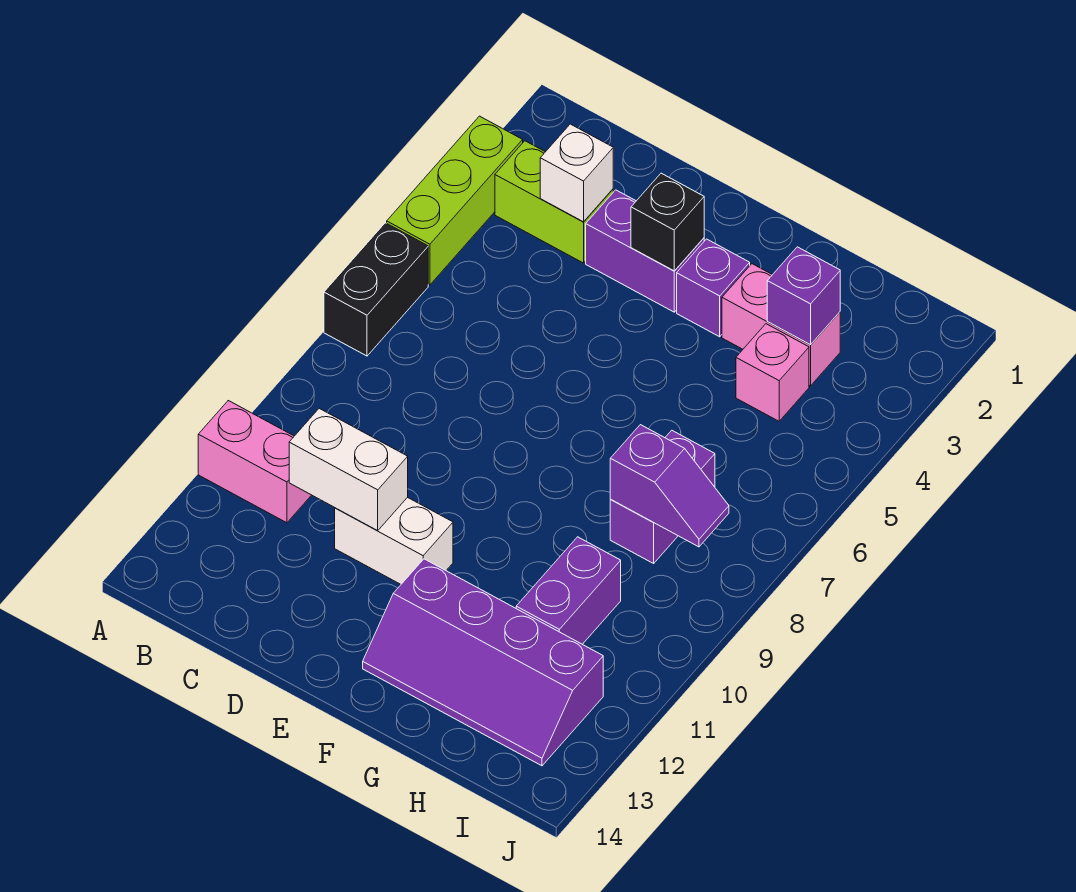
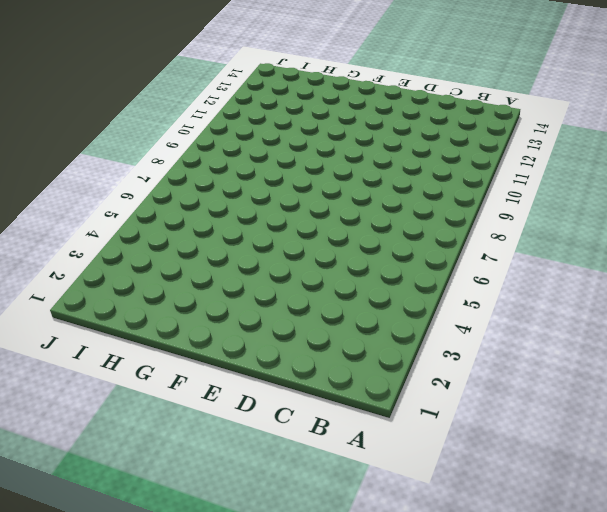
none -> lime brick A3:A5 level 1
none -> black brick A6:A7 level 1
none -> pink brick A11:B11 level 1

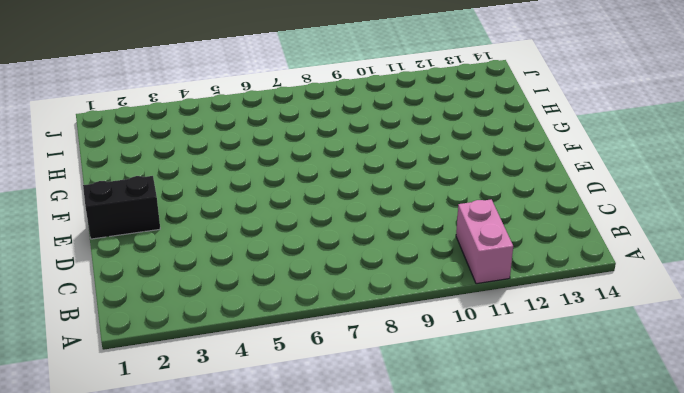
black brick E1:E2 level 1 -> black brick A6:A7 level 1
none -> lime brick A3:A5 level 1
none -> lime brick B3:C3 level 1
none -> purple brick D3:E3 level 1

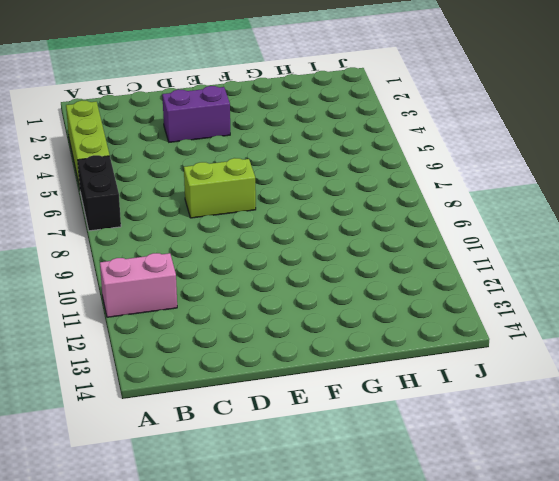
lime brick D7:E7 level 1 -> lime brick B3:C3 level 1
none -> white brick D11:E11 level 1
none -> purple brick F3 level 1
none -> purple slope F12:I13 level 1 top 12

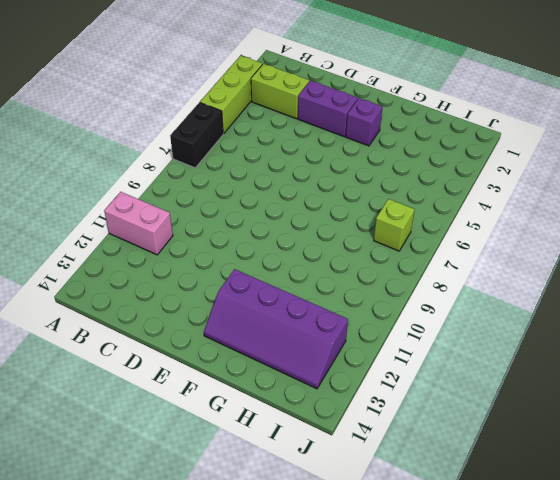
lime brick I7 level 1 -> none
none -> white brick D11:E11 level 1
none -> pink brick G3:H3 level 1
none -> pink brick H4 level 1

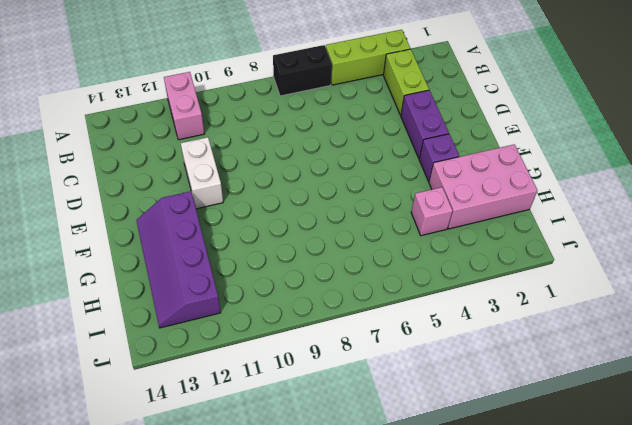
pink brick G1:H3 level 1 -> pink brick G3:H3 level 1
none -> purple brick H7:H8 level 1
none -> purple brick H10:H11 level 1
none -> white brick C3 level 2

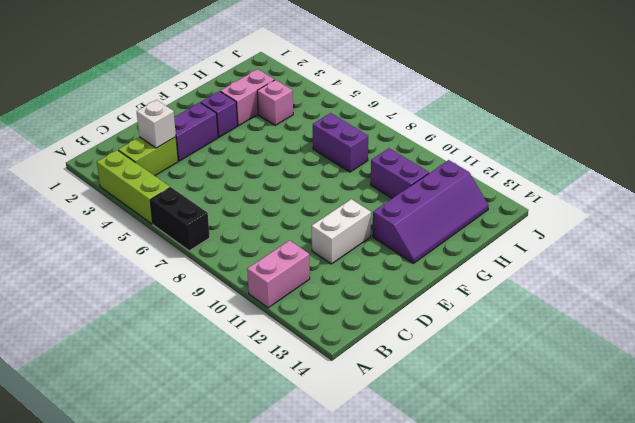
none -> white brick C11:D11 level 2
none -> black brick E3 level 2
none -> purple brick H3 level 2

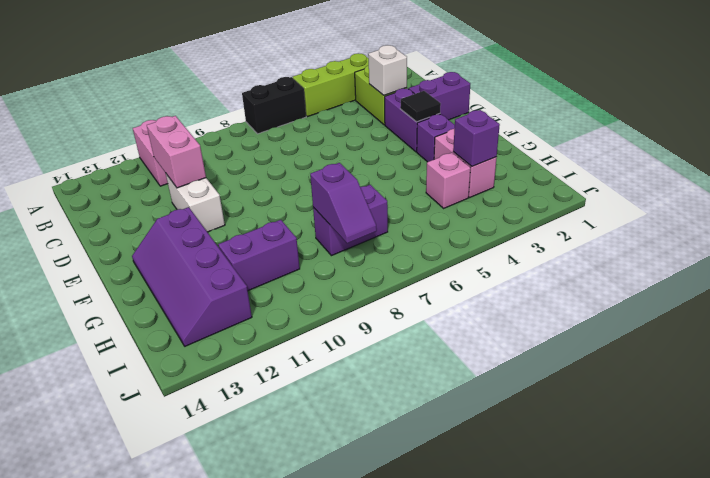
pink brick C11:D11 level 2 -> white brick C11:D11 level 2
purple brick D1:D2 level 1 -> none
black tile E3 level 2 -> black brick E3 level 2

